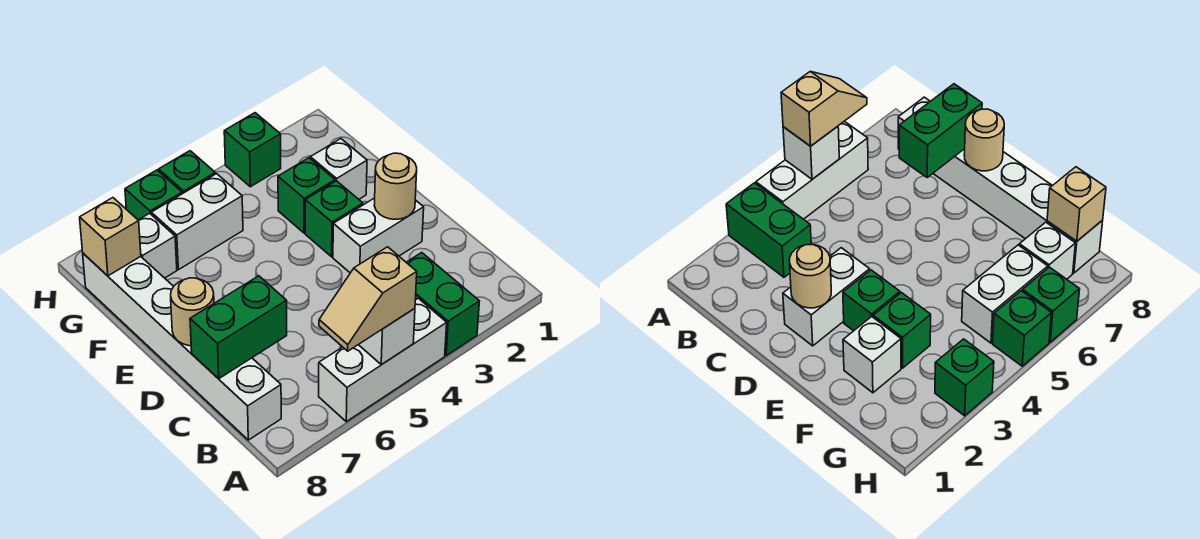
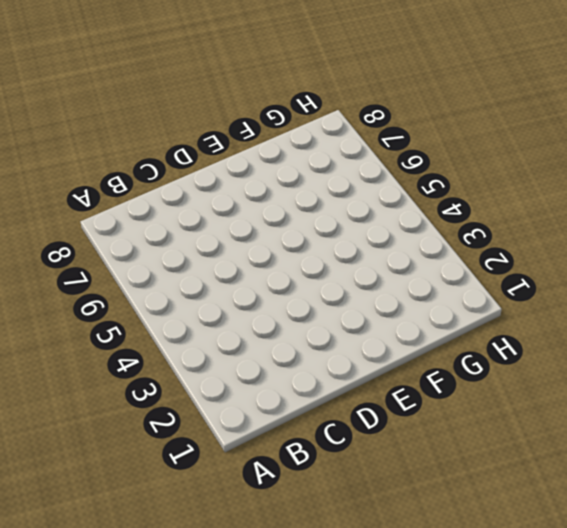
none -> green brick A3:B3 level 1
none -> white brick A4:A6 level 1
none -> white brick B8:G8 level 1

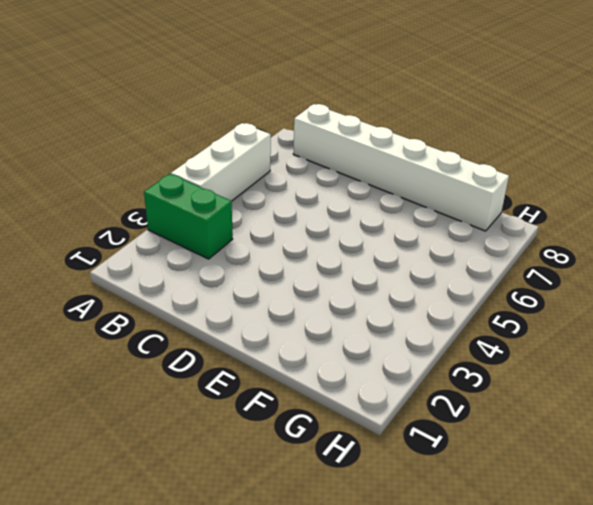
none -> white brick D2:D3 level 1
none -> green brick E3 level 1
none -> white brick F2 level 1

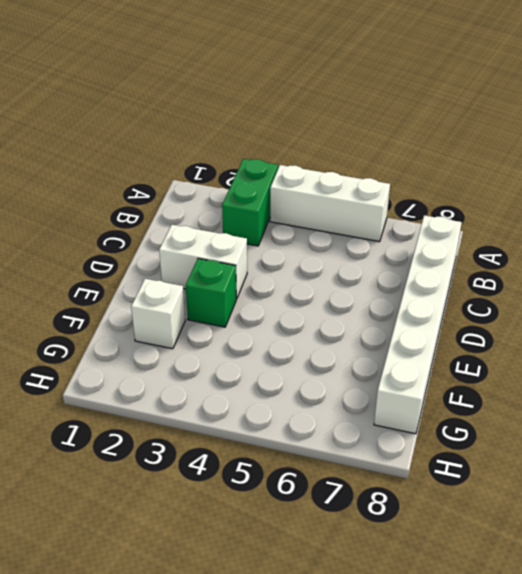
none -> green brick F3 level 1
none -> white brick G5:G6 level 1
none -> white brick G7 level 1

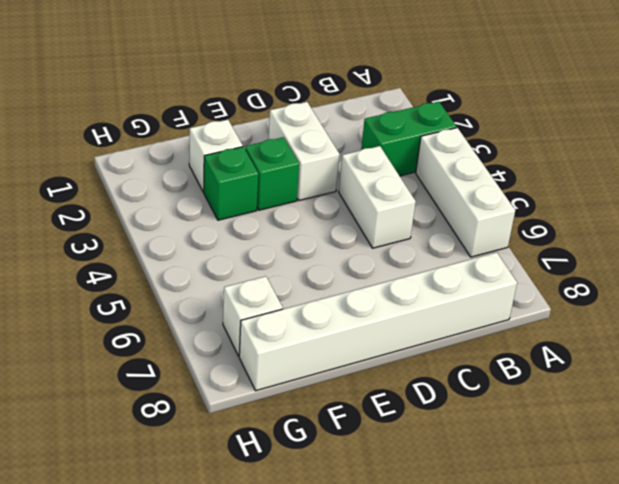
white brick C4:C5 level 1 -> white brick G5:G6 level 1
none -> green brick H3 level 1
none -> green brick H5 level 1
none -> green brick H6 level 1

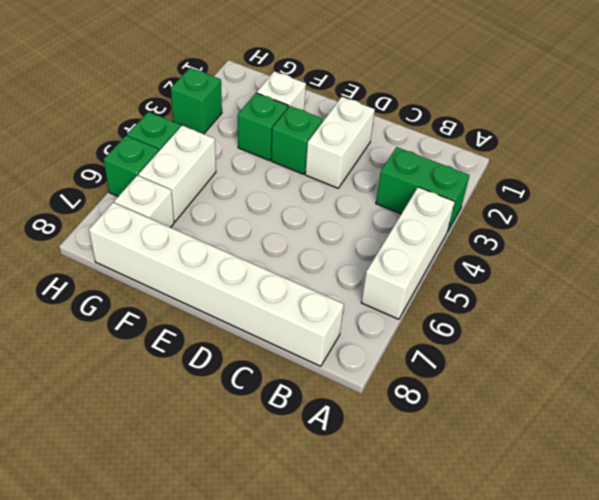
none -> white brick A5 level 2
none -> green brick C7:C8 level 2
none -> tan round brick D2 level 2

